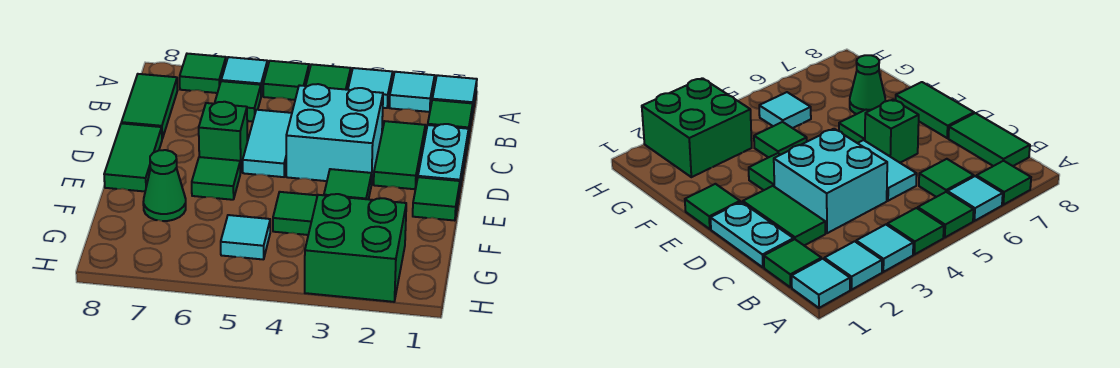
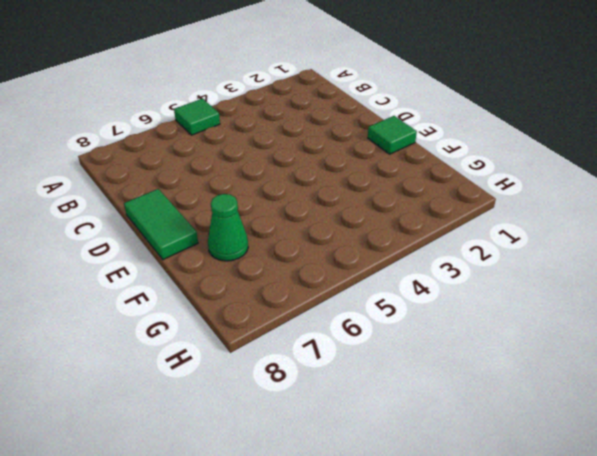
none -> cyan tile A1 level 1
none -> cyan tile A2 level 1
none -> cyan tile A3 level 1

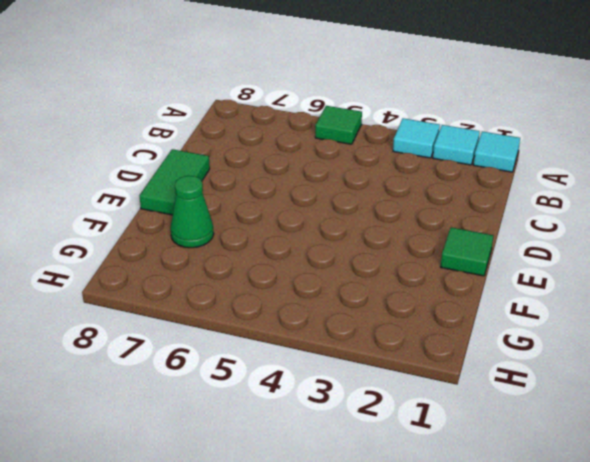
none -> green tile A4 level 1
none -> cyan tile A6 level 1
none -> green tile A7 level 1

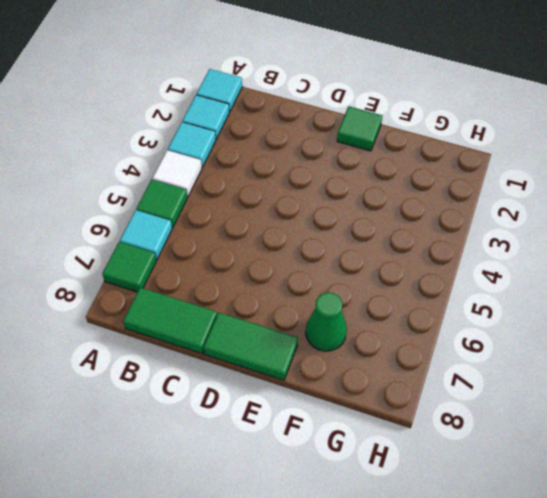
white tile A4 level 1 -> green tile A4 level 1
none -> green tile B1 level 1
none -> green tile B6 level 1
none -> cyan plate C1:D1 level 1

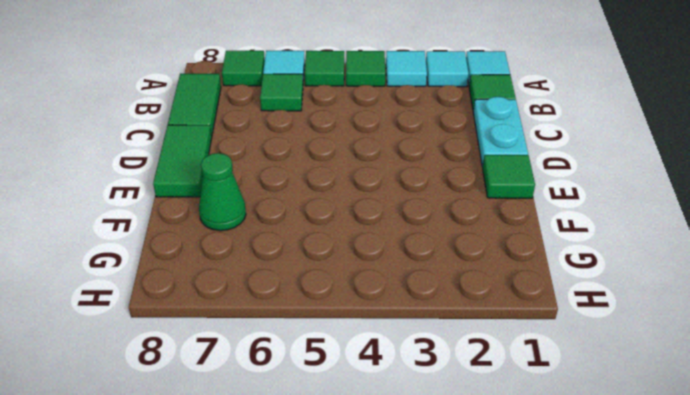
none -> green tile C2:D2 level 1
none -> cyan brick C3:D4 level 1
none -> cyan tile C5:D5 level 1

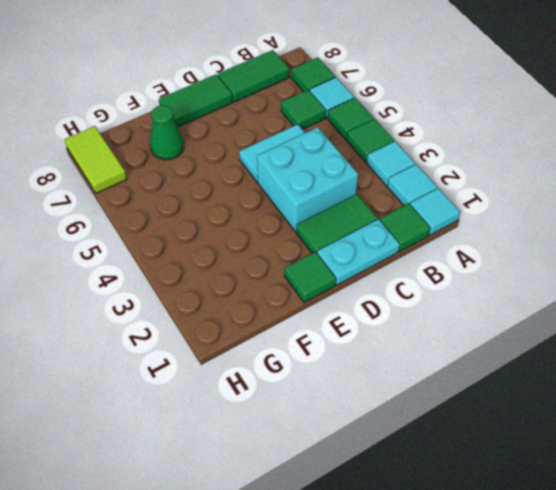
lime tile H7:H8 level 1 -> none
none -> green brick D6 level 1
none -> green tile E3 level 1
none -> green tile E6 level 1

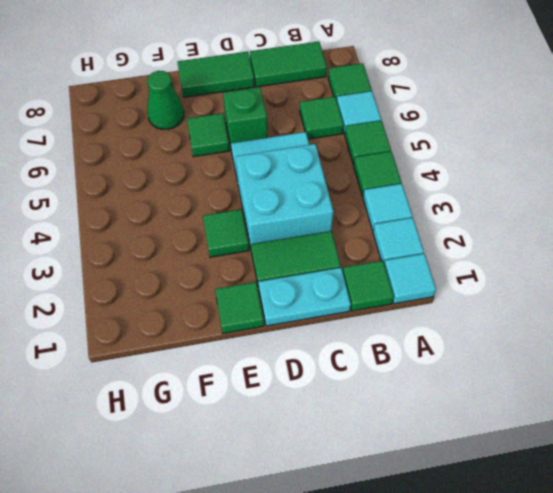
none -> green tile F4 level 1
none -> green brick G2:H3 level 1
none -> cyan tile G5 level 1

